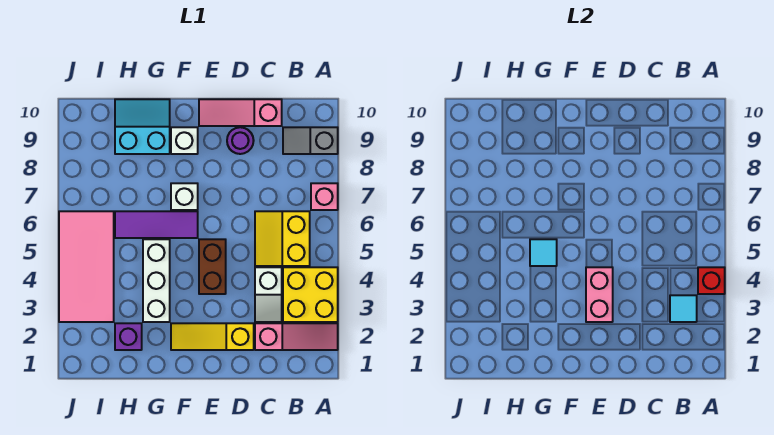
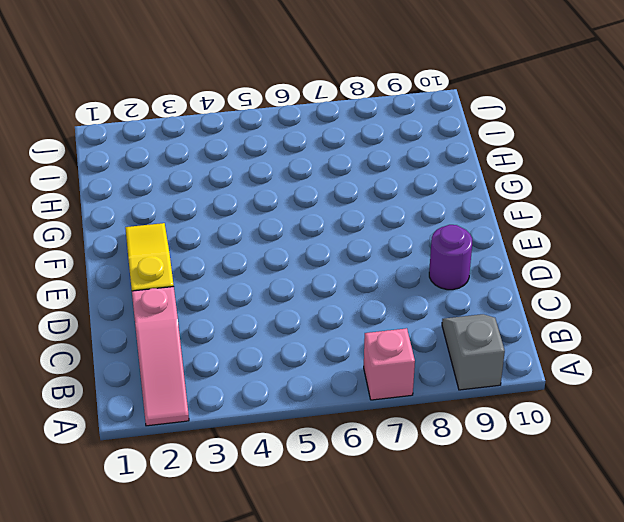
none -> yellow brick A3:B4 level 1
none -> yellow slope B5:C6 level 1 top B
none -> white slope C3:C4 level 1 top 4

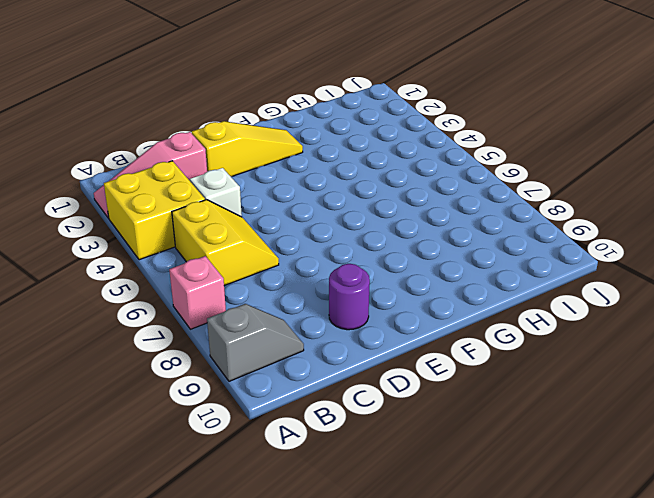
none -> pink slope C10:E10 level 1 top C
none -> brown brick E4:E5 level 1
none -> purple tile F6:H6 level 1

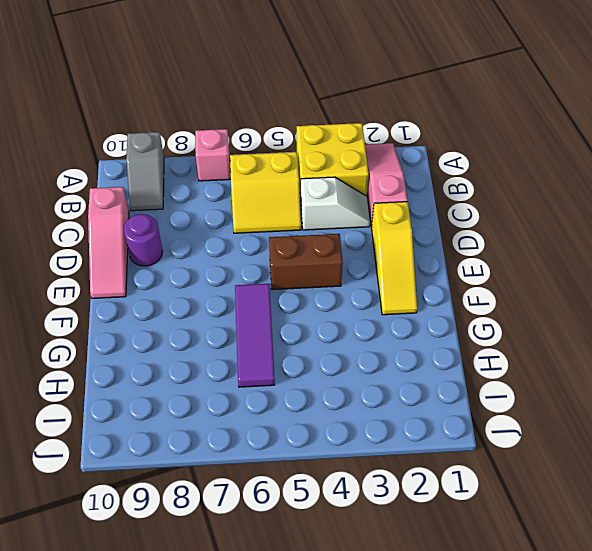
none -> white brick F7 level 1
none -> white brick F9 level 1
none -> white brick G3:G5 level 1

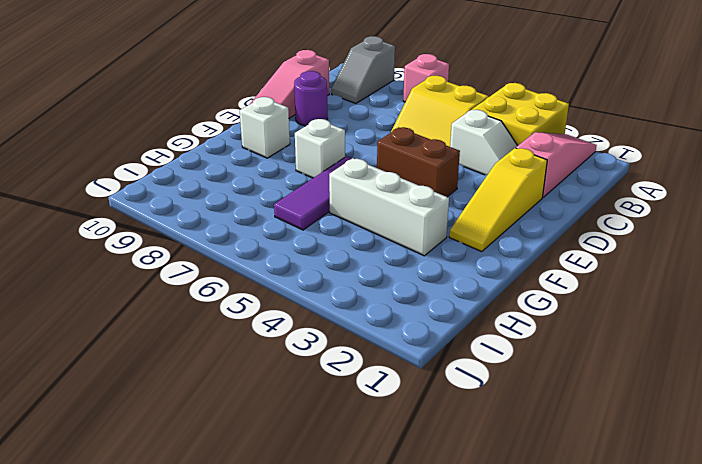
none -> cyan slope G9:H10 level 1 top 9
none -> purple brick H2 level 1
none -> pink tile I3:J6 level 1

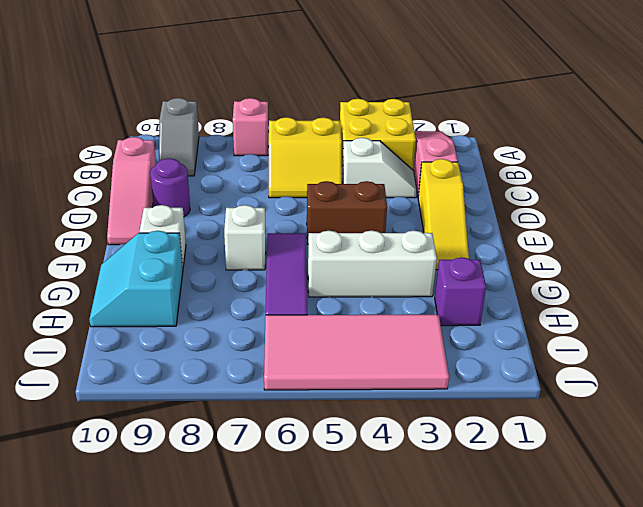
none -> red brick A4 level 2
none -> cyan tile B3 level 2
none -> pink brick E3:E4 level 2

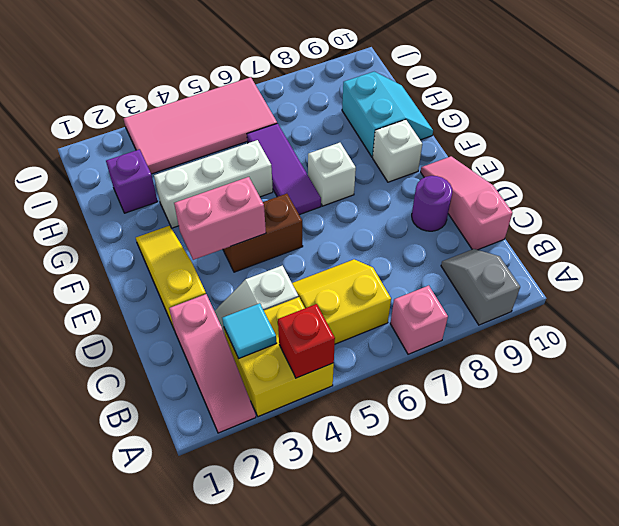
none -> cyan tile G5 level 2

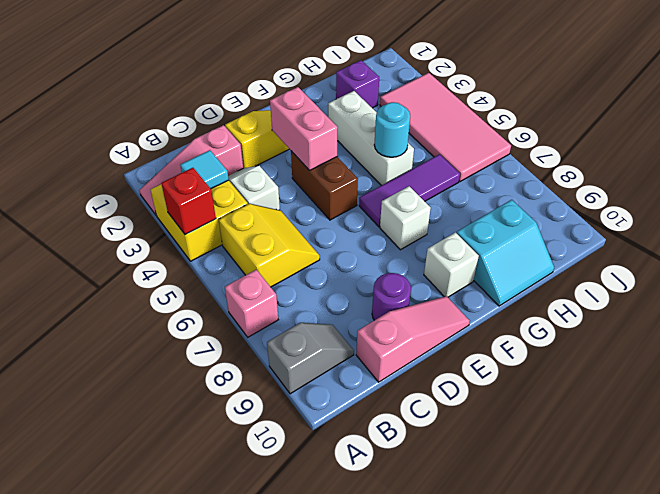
cyan round brick G5 level 2 -> cyan tile G5 level 2

